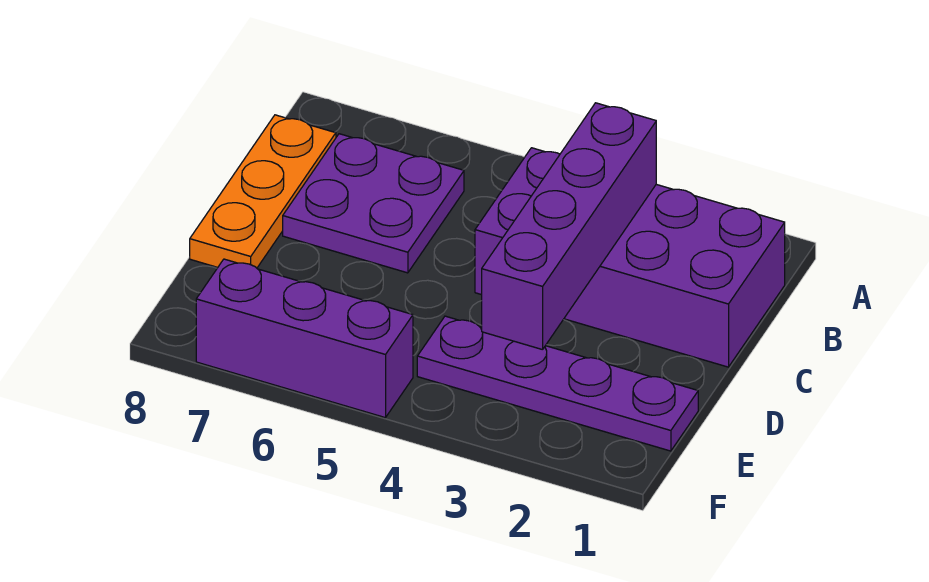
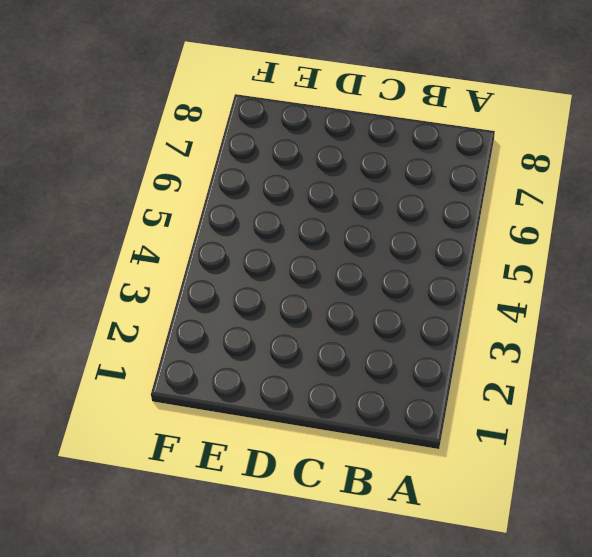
none -> purple brick B1:C4 level 1
none -> purple plate B6:C7 level 1

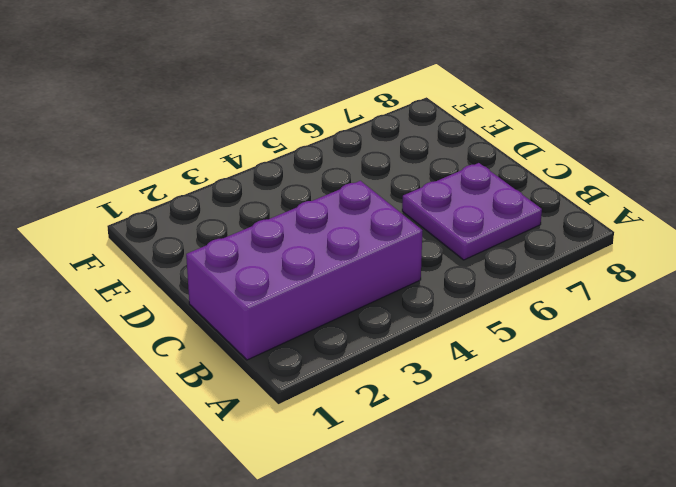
none -> orange plate B8:D8 level 1
none -> purple plate E1:E4 level 1

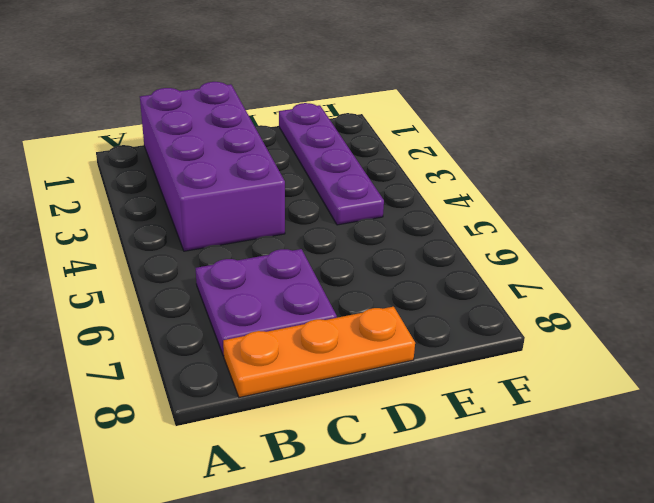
none -> purple brick F5:F7 level 1
none -> purple brick B3:E3 level 2

